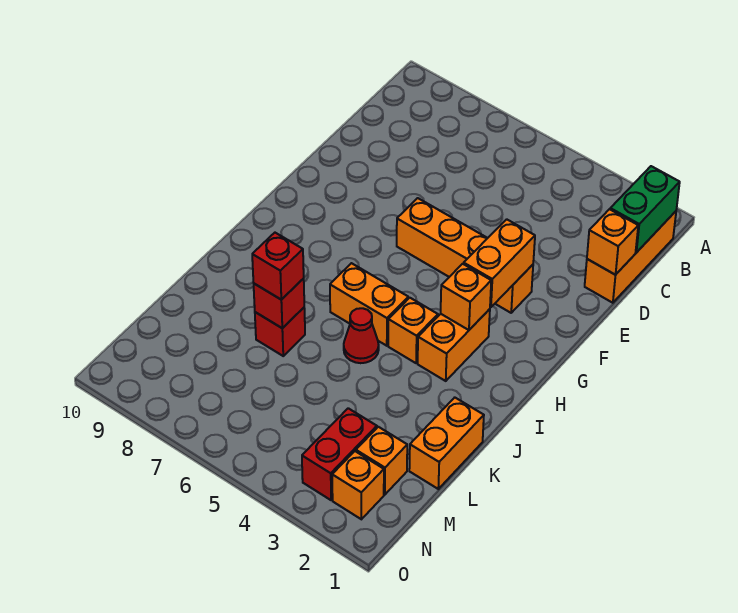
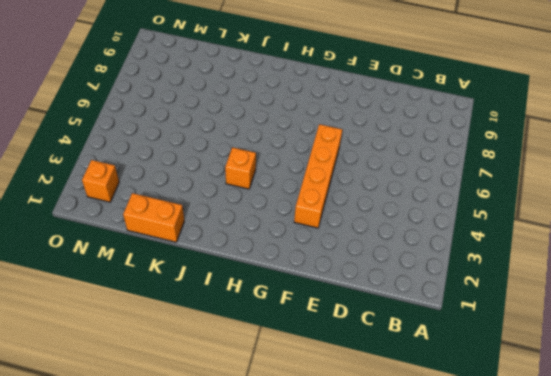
none -> orange brick B1:D1 level 1
none -> orange brick H3:I3 level 1
none -> orange brick I5:I6 level 1

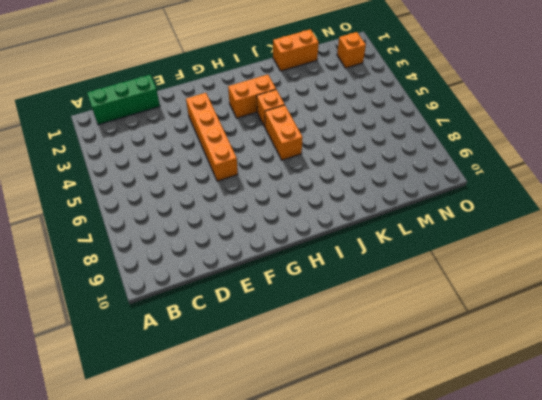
green brick B1:D1 level 1 -> orange brick B1:D1 level 1
none -> red cone J5 level 1
none -> red brick K7 level 1
none -> orange brick M2 level 1

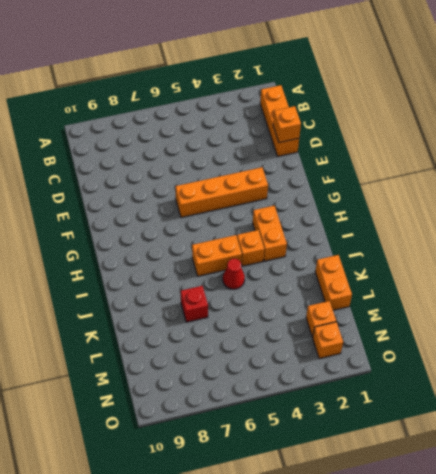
none -> red brick M3:N3 level 1
none -> green brick B1:C1 level 2
none -> orange brick F3:G3 level 2

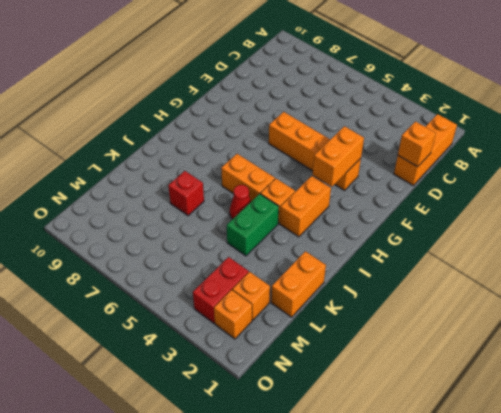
green brick J4:K4 level 1 -> green brick B1:C1 level 2
none -> orange brick H3 level 2
none -> red brick K7 level 2
none -> red brick K7 level 3

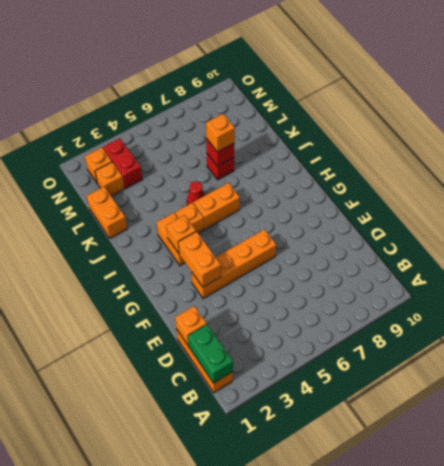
orange brick K7 level 3 -> red brick K7 level 3

